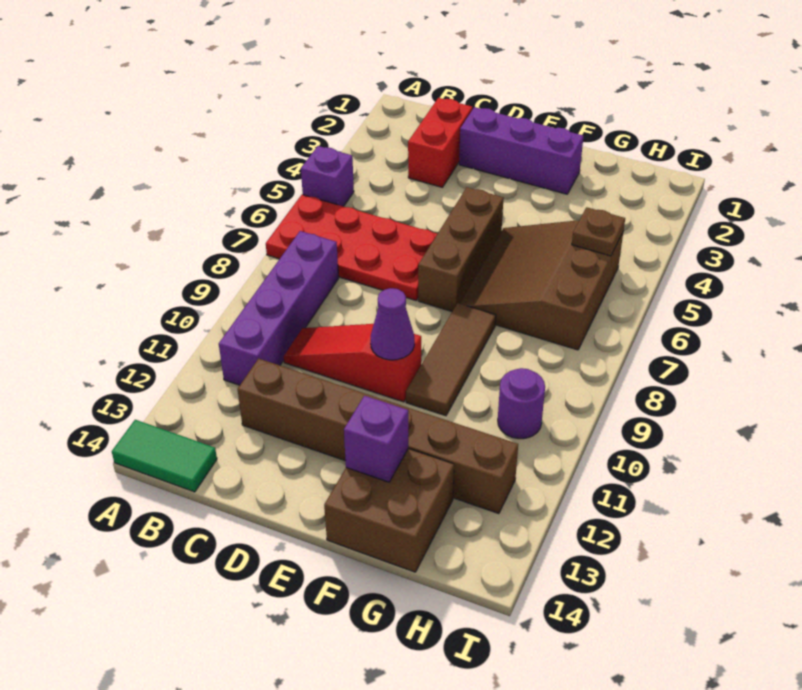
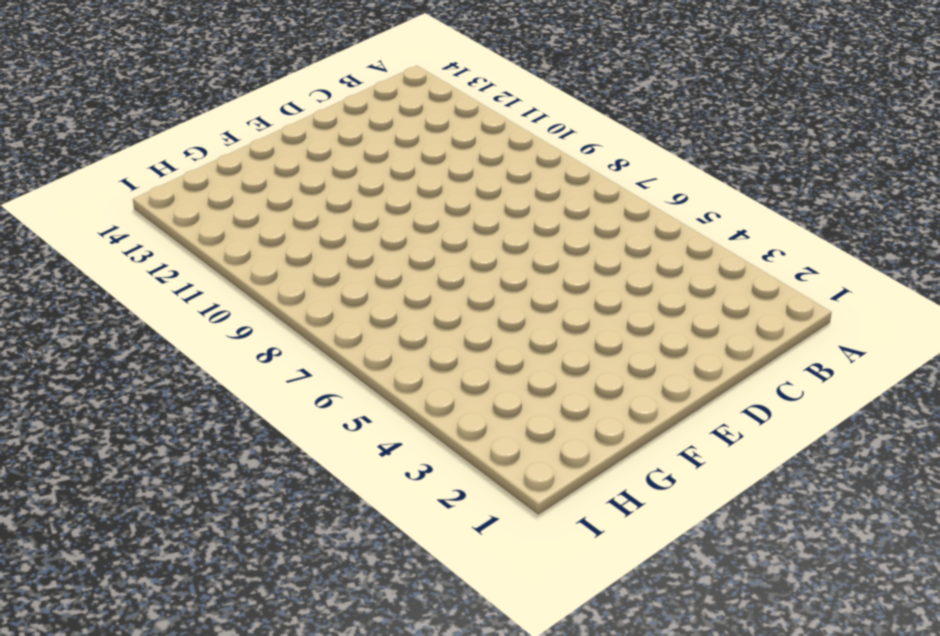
none -> purple brick A5 level 1
none -> red plate A6:D7 level 1
none -> green tile A14:B14 level 1

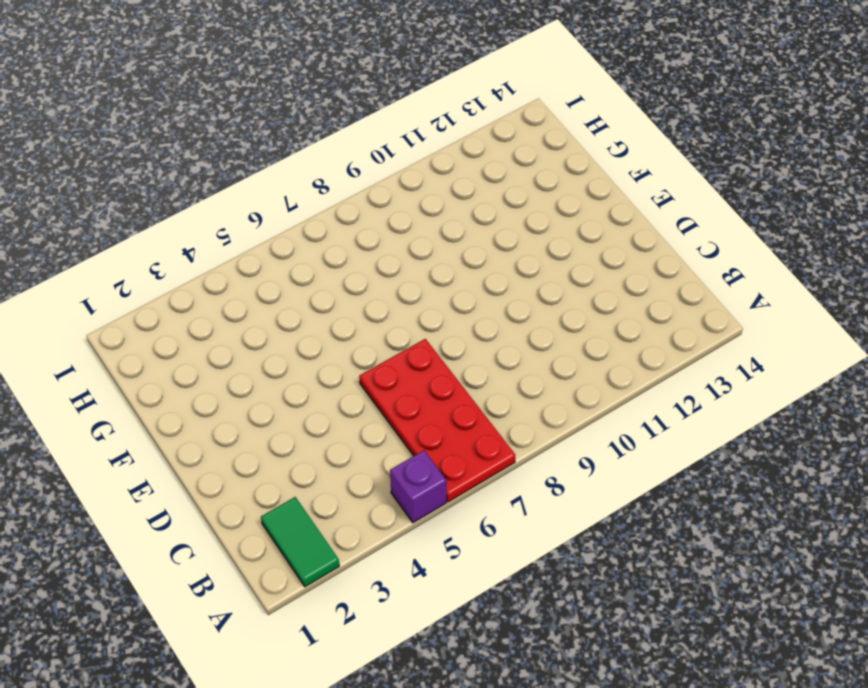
green tile A2:B2 level 1 -> green tile A14:B14 level 1
none -> purple brick B8:B11 level 1
none -> red brick C2:C3 level 1
none -> red slope C10:E10 level 1 top E

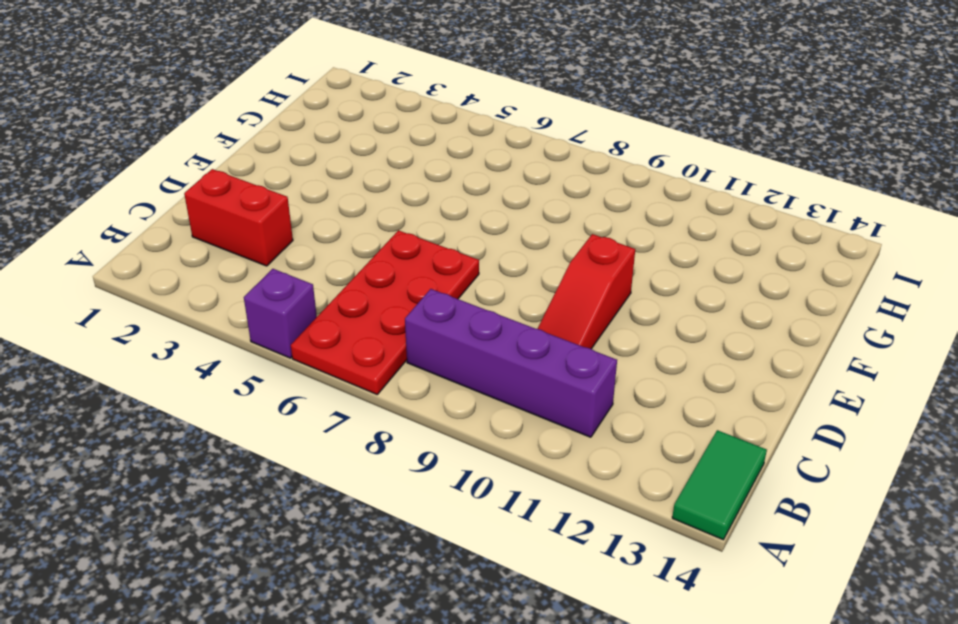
none -> brown brick C12:H12 level 1
none -> purple brick D2:F2 level 1
none -> brown brick E5:E7 level 1

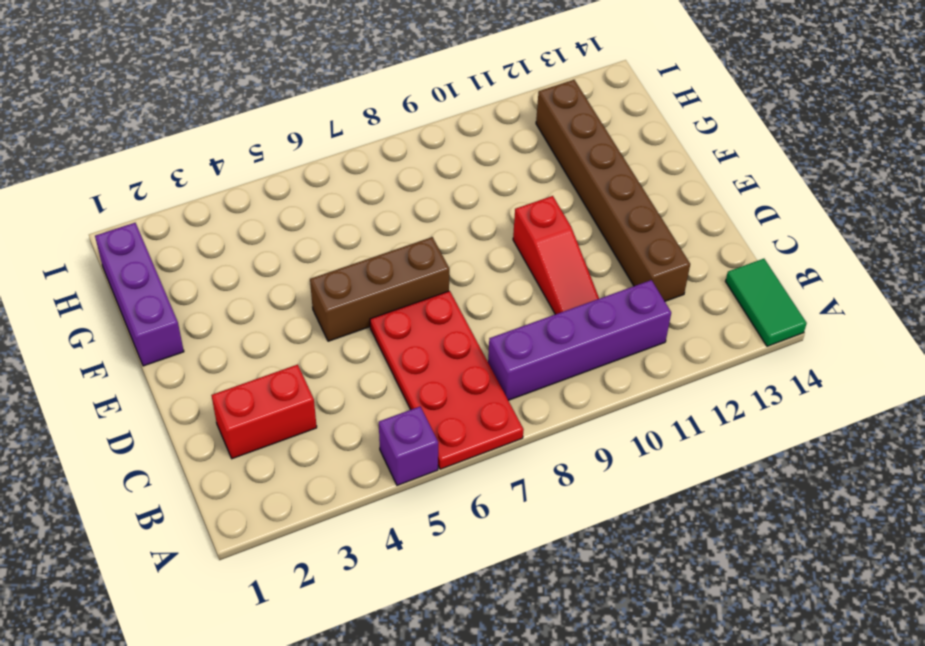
purple brick F1:H1 level 1 -> purple brick D2:F2 level 1
none -> brown slope F5:H7 level 1 top H
none -> brown tile F8:F10 level 1
none -> brown brick F13:G14 level 1

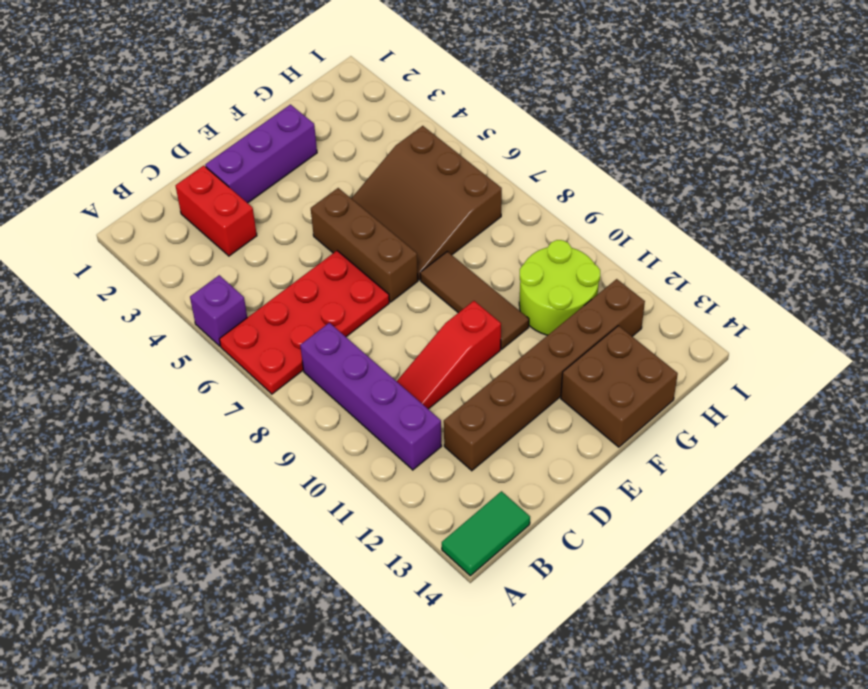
lime round brick G10:H11 level 1 -> purple round brick H10 level 1
none -> purple cone E10 level 2
none -> purple brick F13 level 2
none -> brown plate H5 level 2

